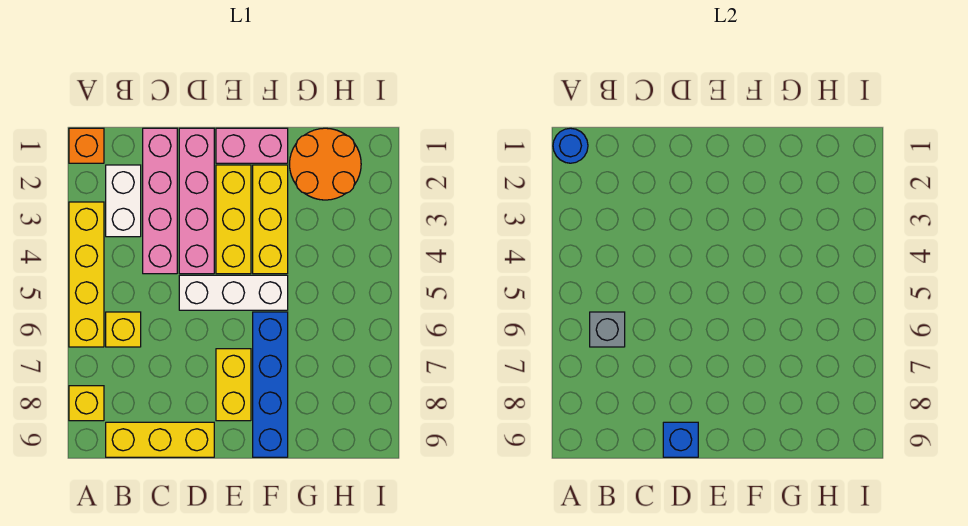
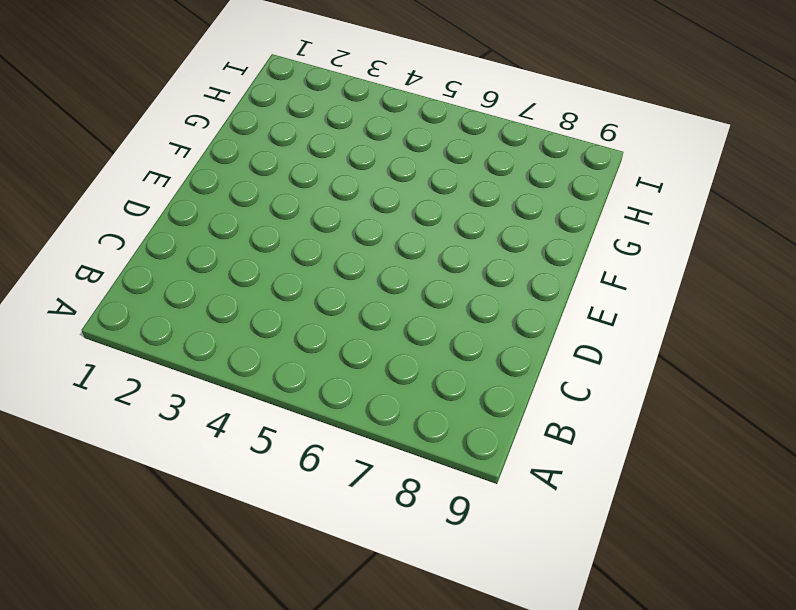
none -> orange brick A1 level 1
none -> yellow brick A3:A6 level 1
none -> yellow brick A8 level 1

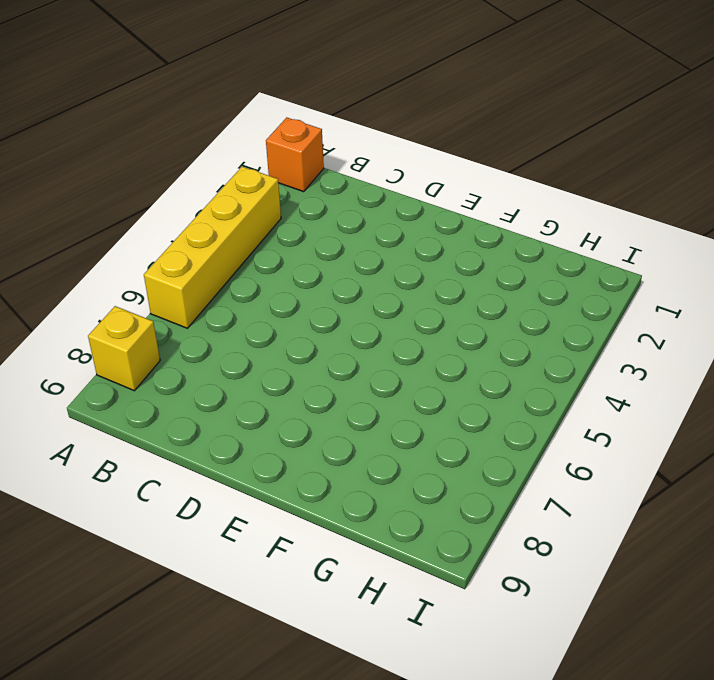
none -> white brick B2:B3 level 1
none -> yellow brick B6 level 1
none -> yellow brick B9:D9 level 1

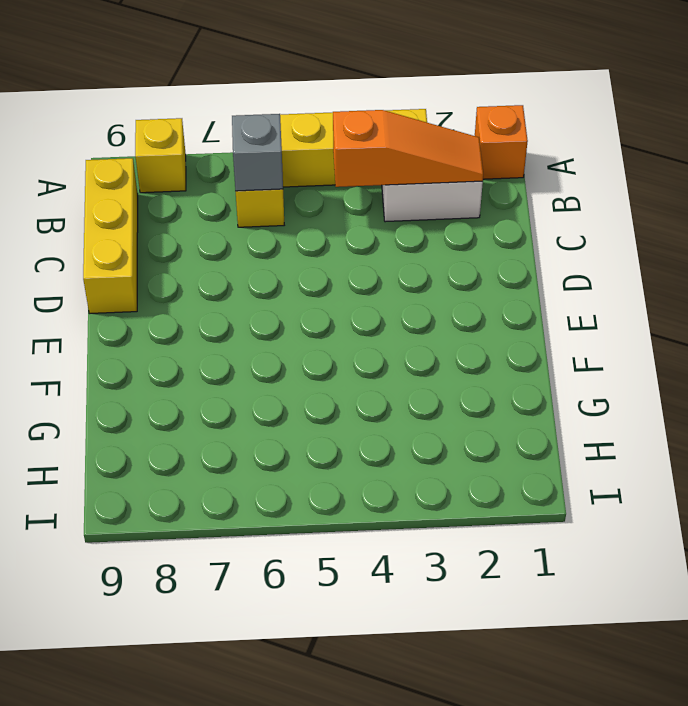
orange slope B2:B4 level 2 top 4 -> none
none -> pink brick C1:C4 level 1
none -> pink brick D1:D4 level 1
none -> white brick D5:F5 level 1

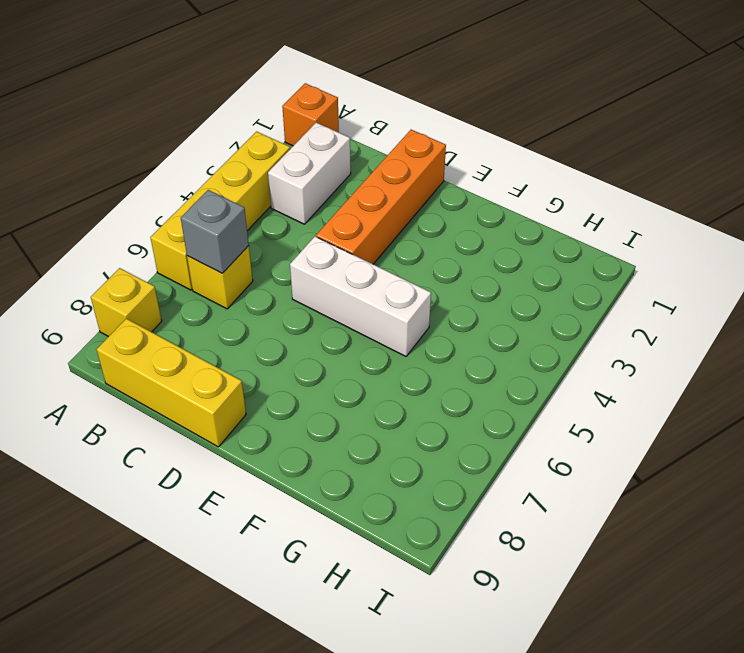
orange brick D1:D4 level 1 -> pink brick D1:D4 level 1
none -> pink brick C1:C4 level 1
none -> pink brick E1:F1 level 1
none -> yellow brick E2:E4 level 1

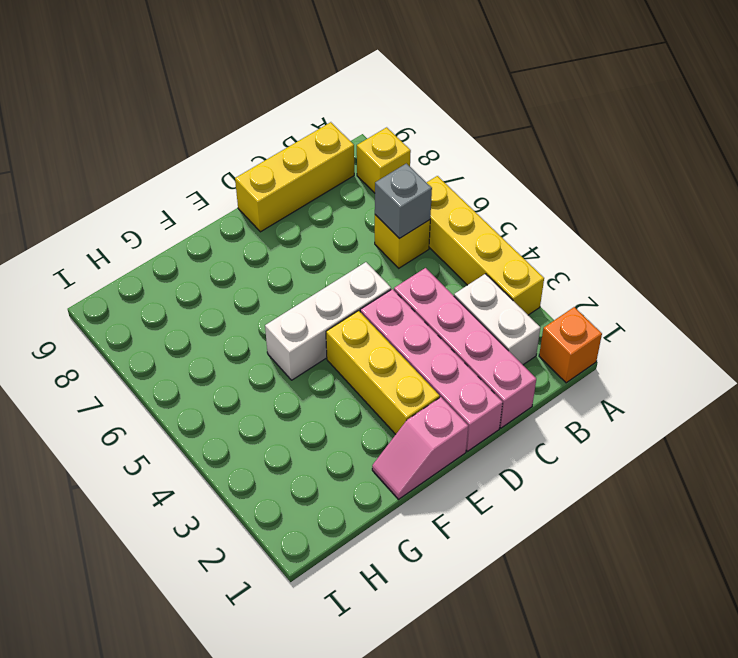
pink slope E1:F1 level 1 top E -> pink brick E1:F1 level 1
none -> yellow brick E7:E8 level 1
none -> yellow brick F2:F4 level 1
none -> blue brick F6:F9 level 1

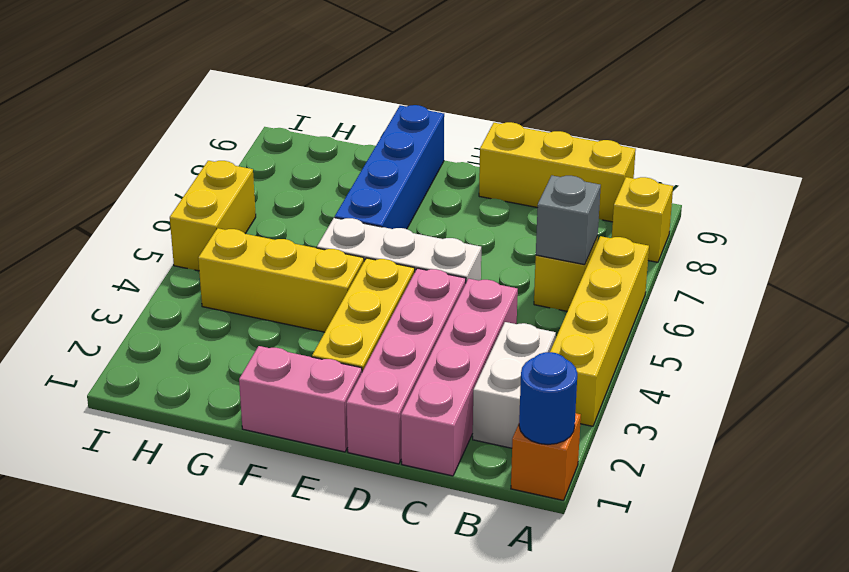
yellow brick F4:H4 level 1 -> yellow brick F2:F4 level 1
yellow brick I5:I6 level 1 -> yellow brick E7:E8 level 1
none -> orange round brick G1:H2 level 1
none -> blue brick D9 level 2

